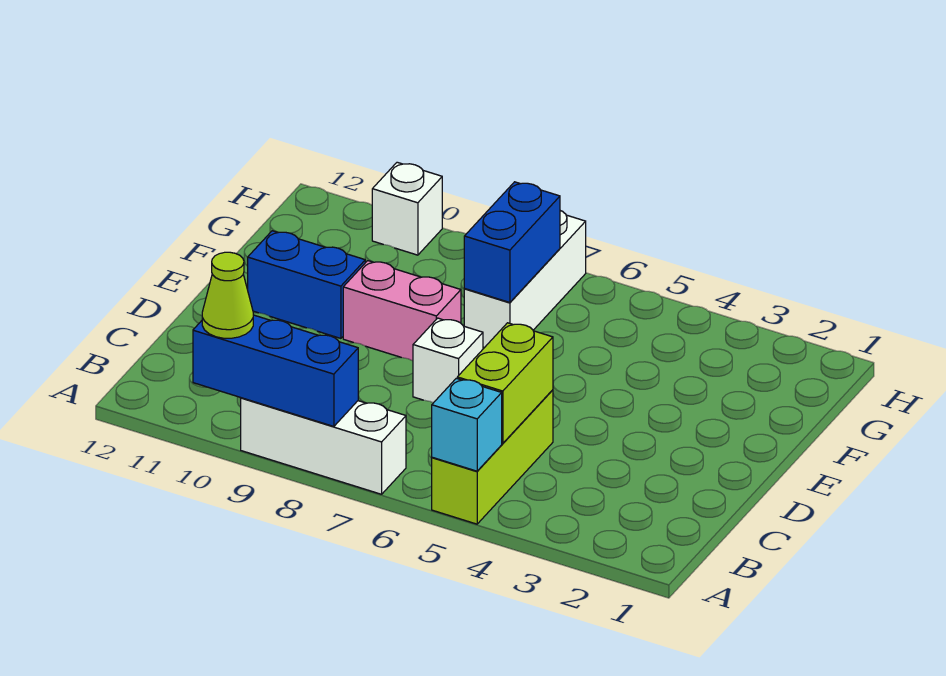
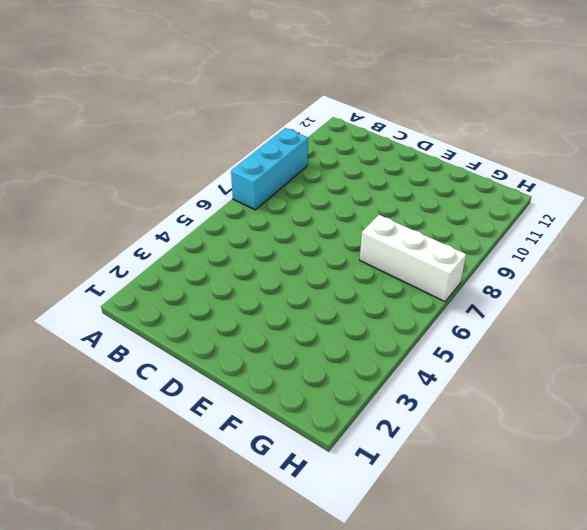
cyan brick A7:A9 level 1 -> white brick A7:A9 level 1
none -> lime brick A5:C5 level 1
none -> white brick D7 level 1
none -> pink brick E8:E9 level 1

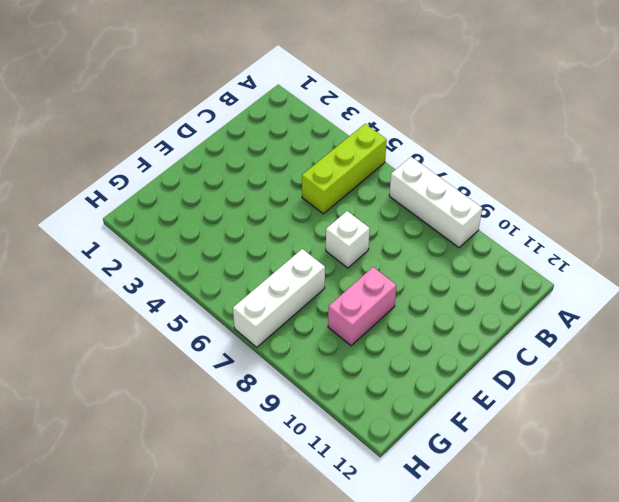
pink brick E9:F9 level 1 -> pink brick E8:E9 level 1
none -> blue brick E10:E11 level 1
none -> white brick H10 level 1
none -> cyan brick A5 level 2

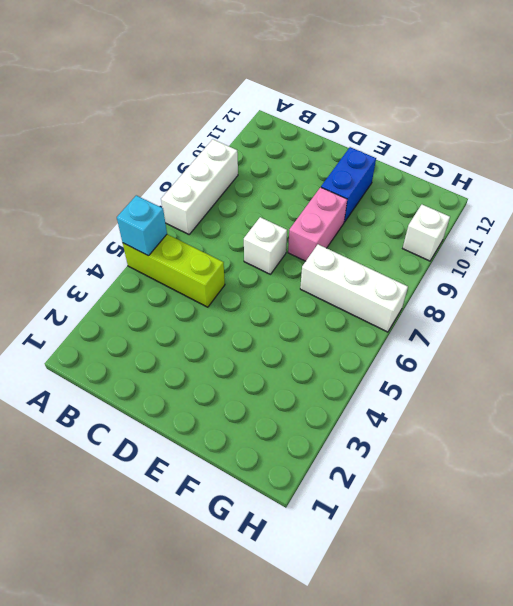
none -> blue brick A8:A10 level 2
none -> lime brick B5:C5 level 2
none -> blue brick F7:G7 level 2

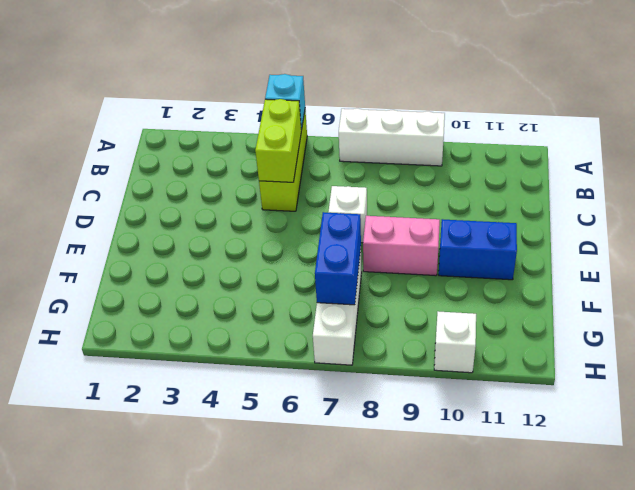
none -> blue brick A8:A10 level 2
none -> lime cone A10 level 3

